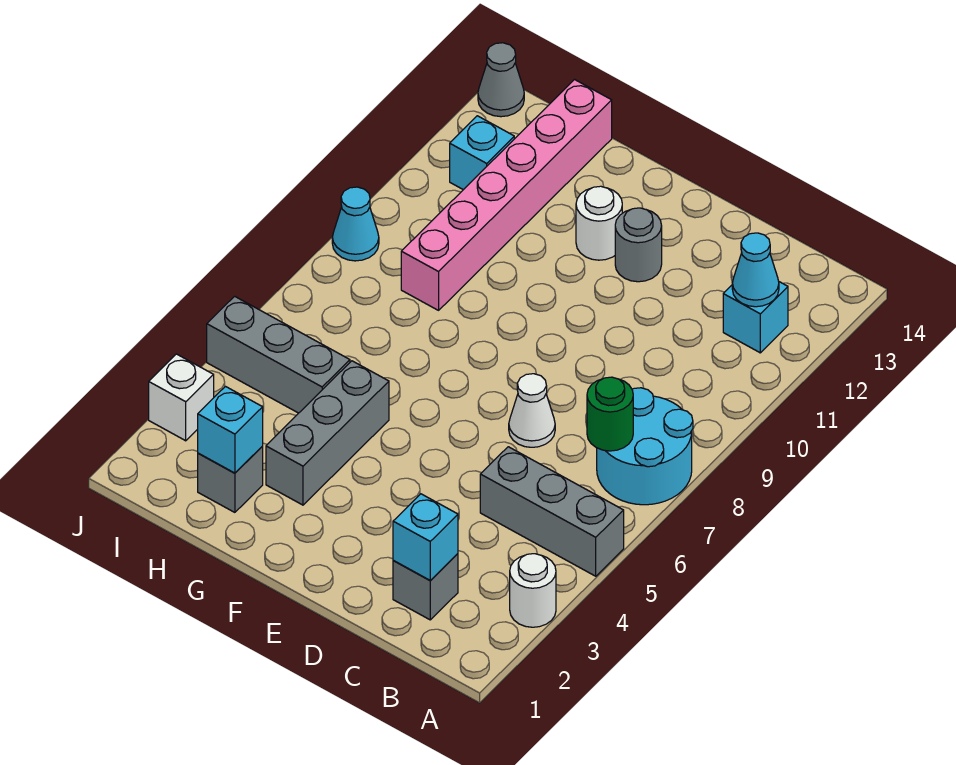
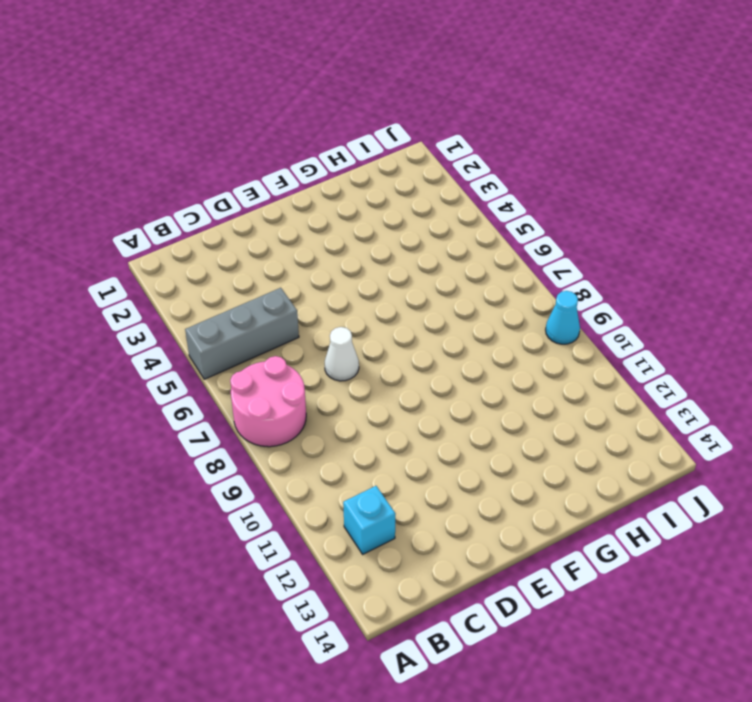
pink round brick A7:B8 level 1 -> cyan round brick A7:B8 level 1
none -> white round brick A3 level 1
none -> grey brick C2 level 1
none -> grey round brick E12 level 1

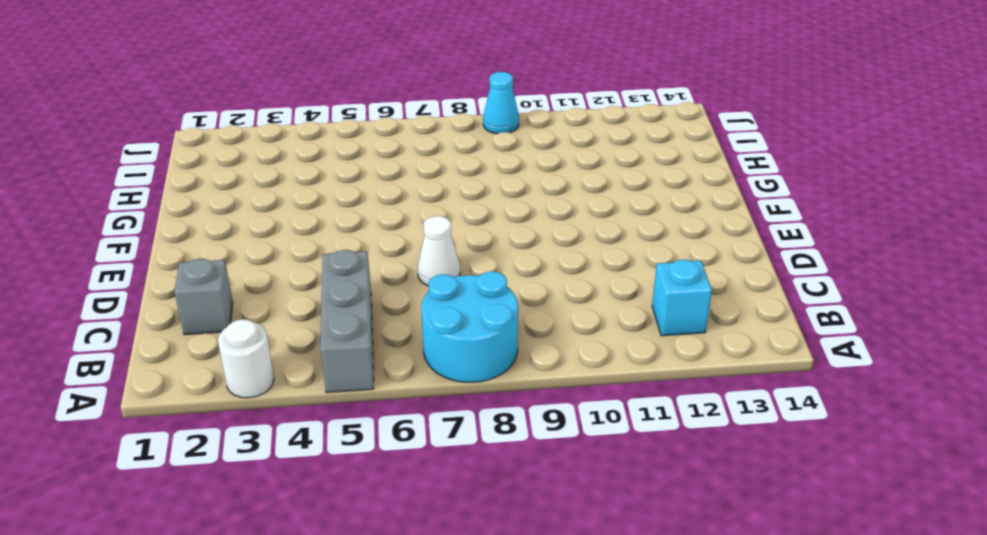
none -> grey round brick E12 level 1
none -> white round brick F12 level 1
none -> grey brick G3:G5 level 1

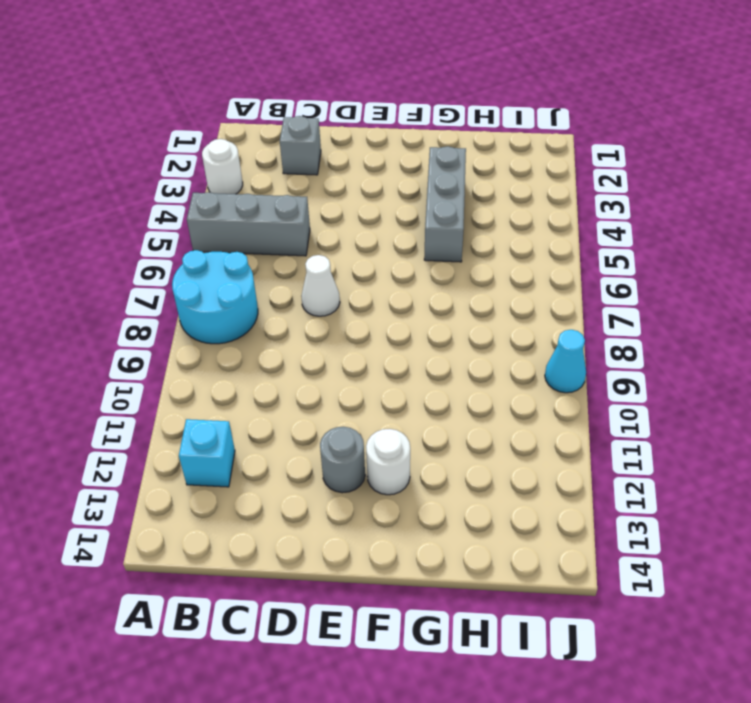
none -> grey brick H2 level 1
none -> grey brick H5:J5 level 1
none -> pink brick H9:H14 level 1

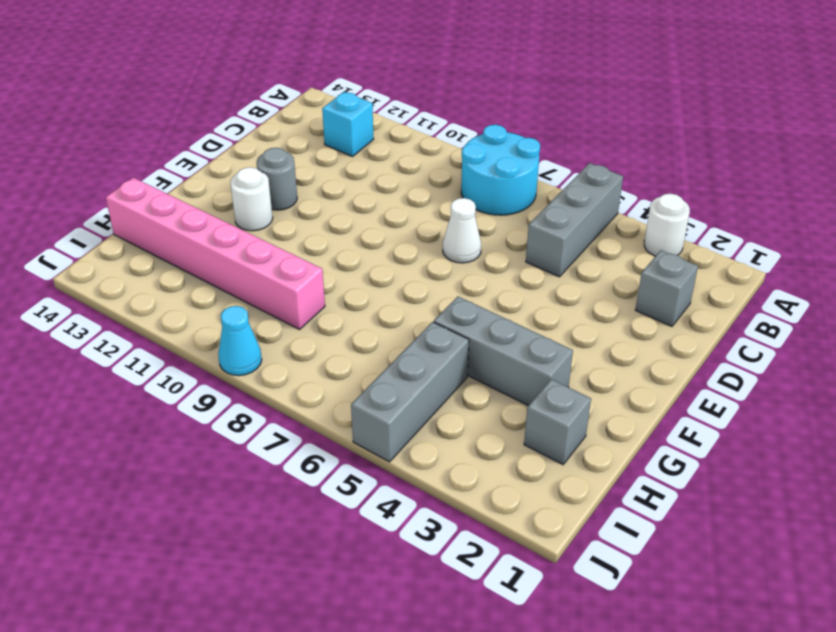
none -> cyan brick I12 level 1
none -> white brick J3 level 1
none -> grey cone J14 level 1

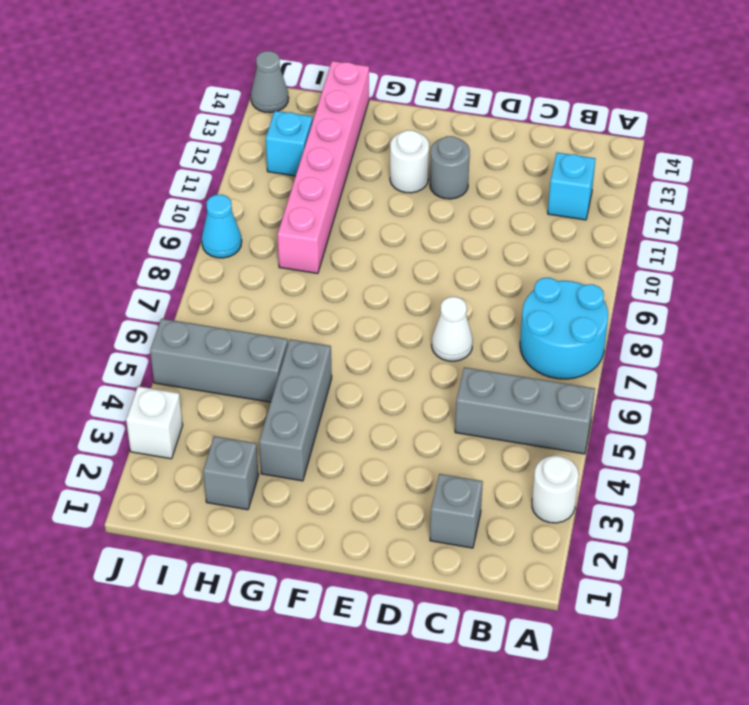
none -> green round brick B7 level 2
none -> cyan cone B12 level 2
none -> cyan brick C2 level 2

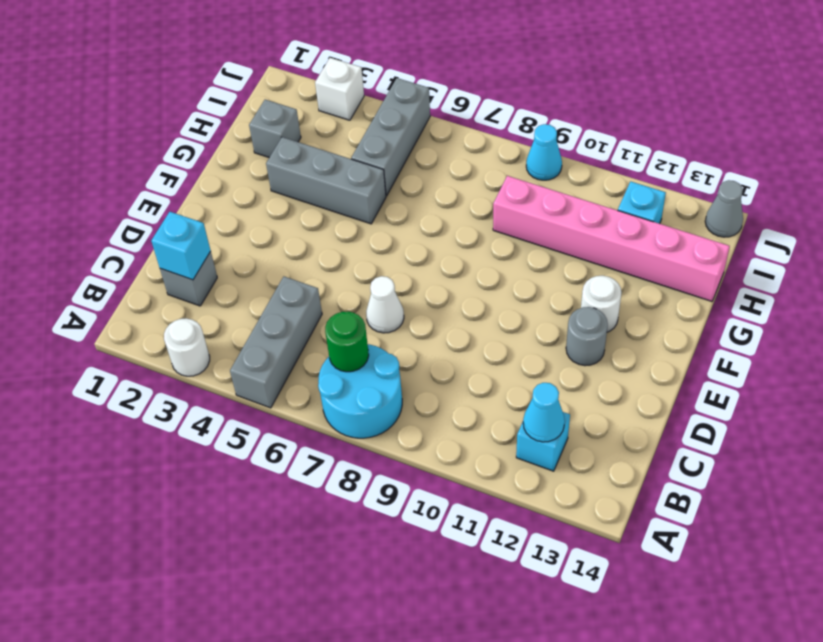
none -> cyan brick H2 level 2

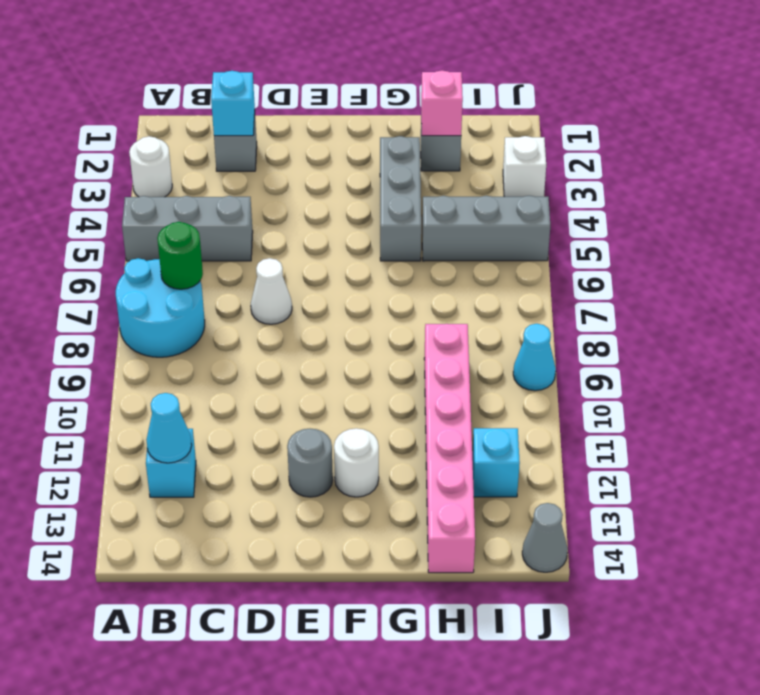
pink brick H2 level 2 -> cyan brick H2 level 2

